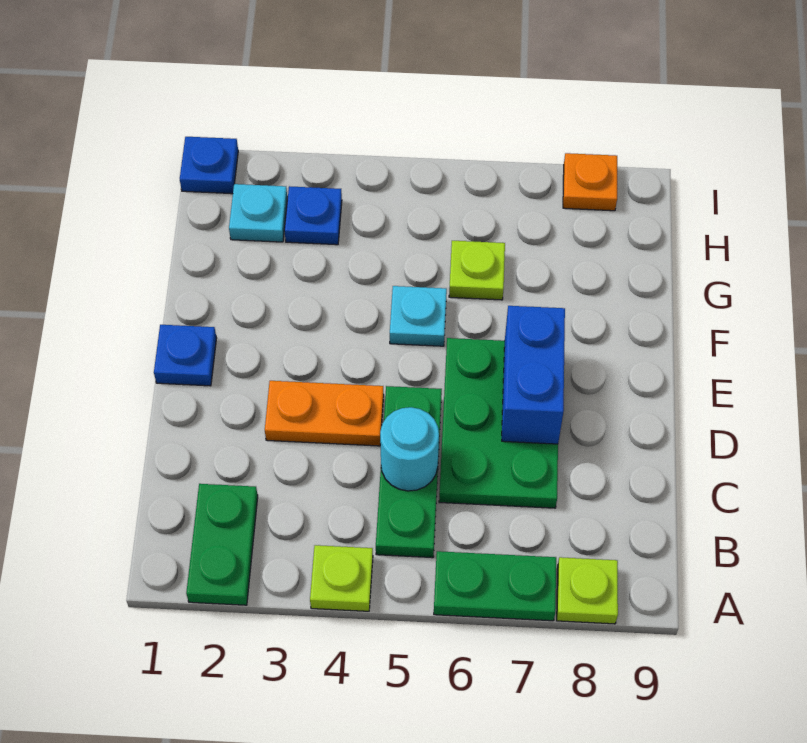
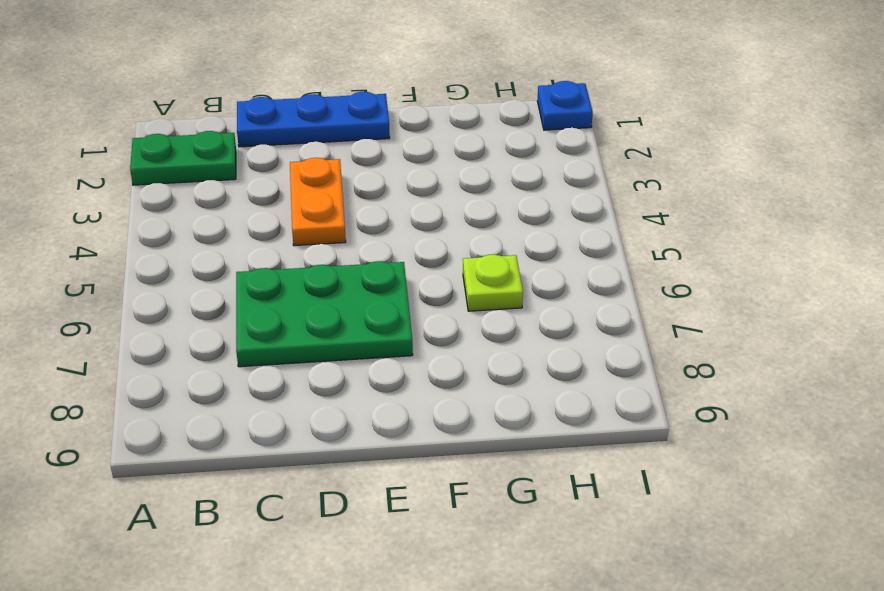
blue plate C1:E1 level 1 -> blue plate E1 level 1
none -> lime plate A4 level 1
none -> green plate A6:A7 level 1
none -> lime plate A8 level 1

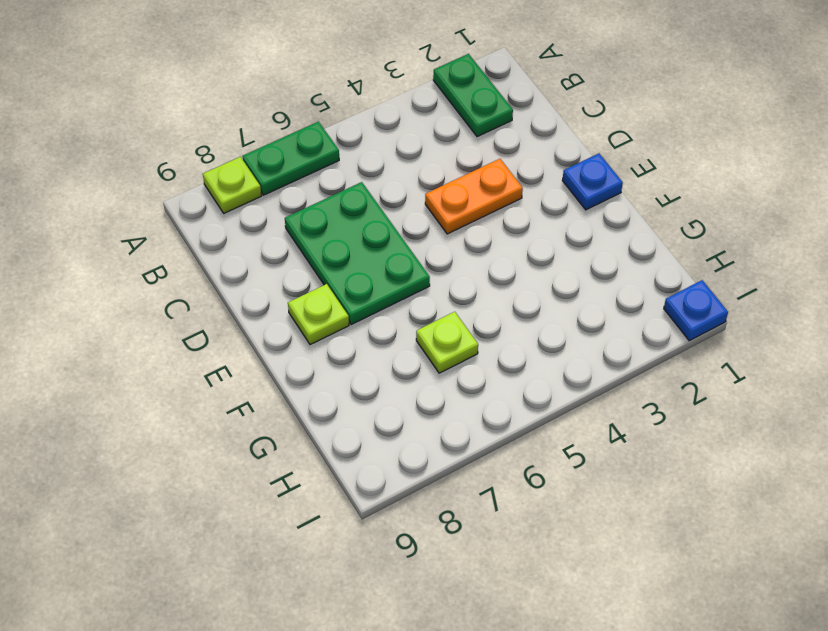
lime plate E8 level 1 -> lime plate A4 level 1
none -> green plate B5:D5 level 1
none -> cyan plate F5 level 1
none -> cyan plate H2 level 1

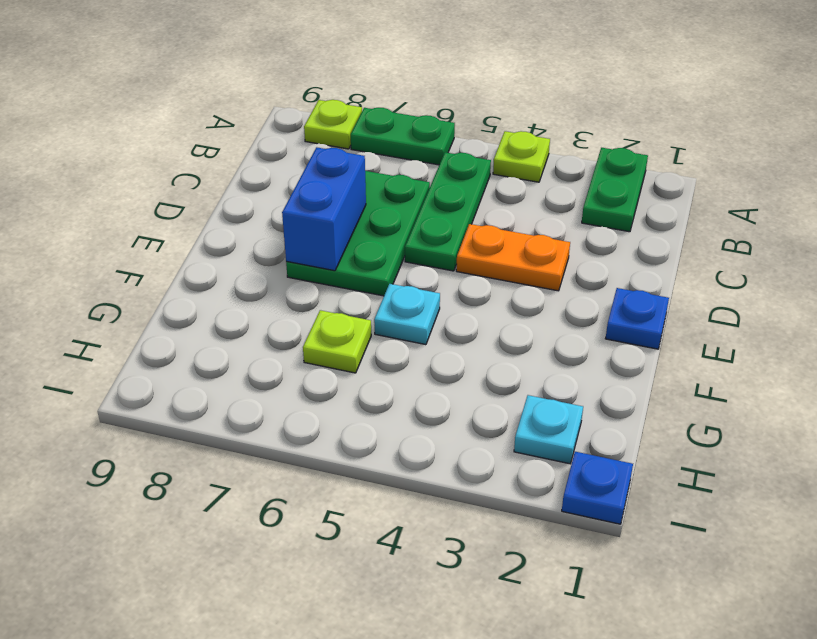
none -> blue plate H3 level 1
none -> orange plate I8 level 1
none -> cyan round brick C5 level 2

